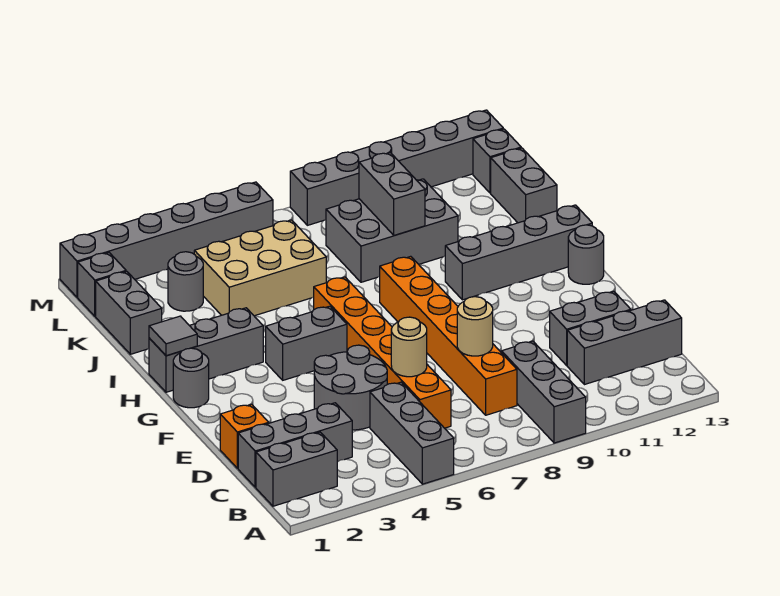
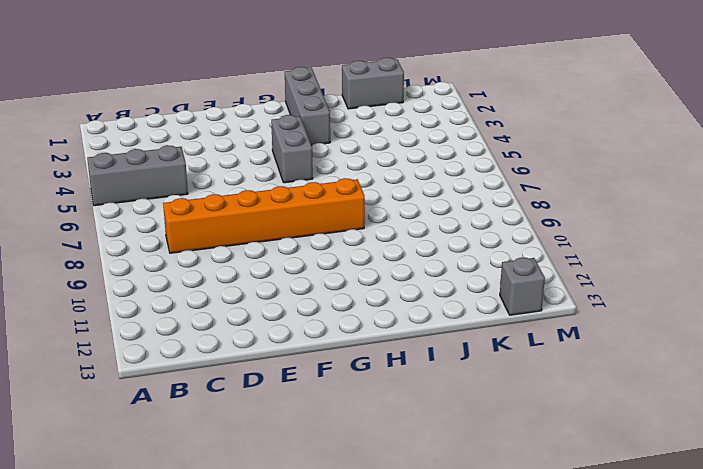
none -> grey brick A9:C9 level 1
none -> grey brick B1:B2 level 1
none -> grey brick C1:C3 level 1

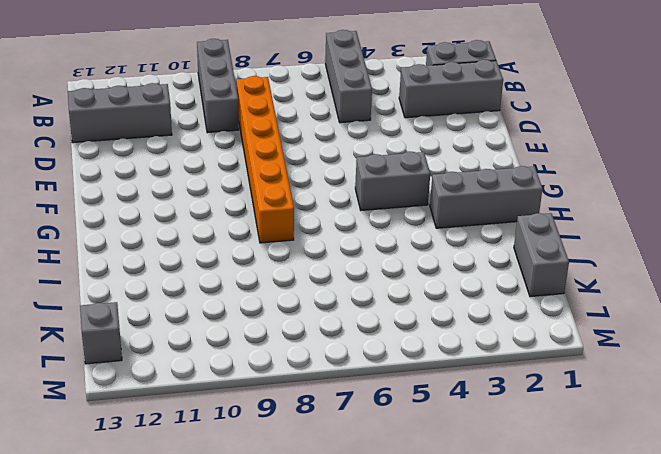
none -> orange brick C6:H6 level 1
none -> orange brick D1 level 1
none -> grey round brick D4:E5 level 1

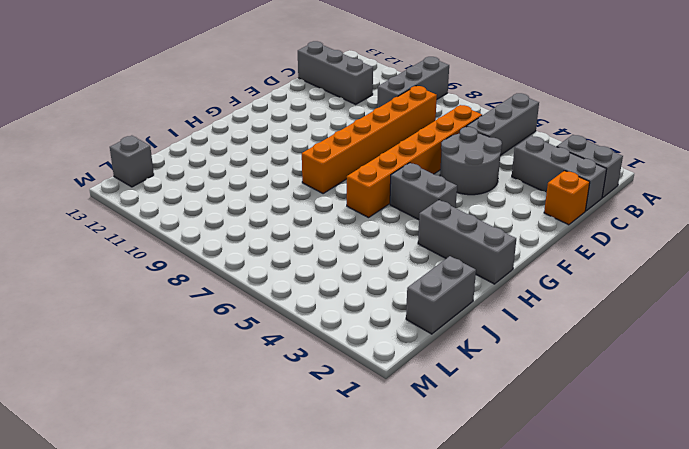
none -> grey brick D11:D12 level 1
none -> grey round brick G1 level 1
none -> grey round brick G13 level 1

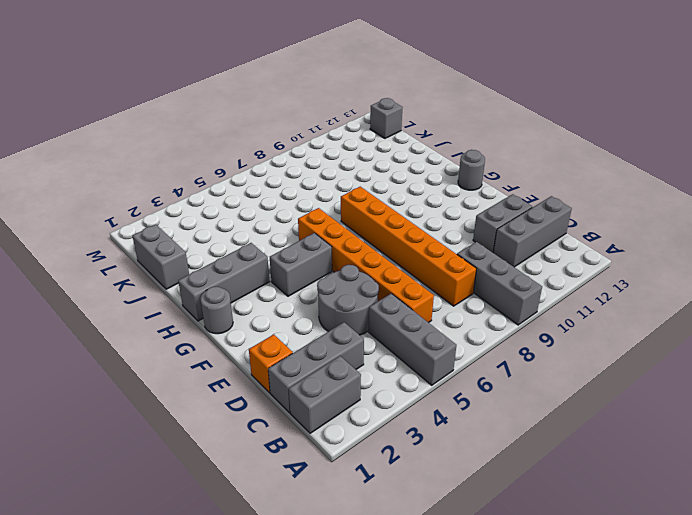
none -> grey brick H10:H13 level 1
none -> tan brick J4:K6 level 1
none -> grey brick J8:K10 level 1

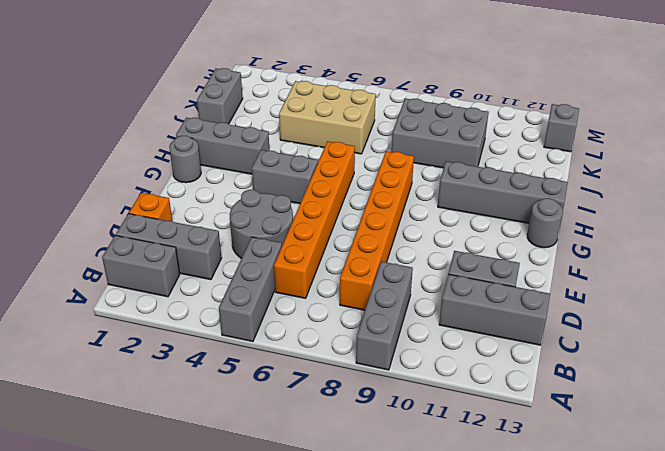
none -> grey brick J13:K13 level 1
none -> grey round brick K3 level 1
none -> grey brick L1 level 1

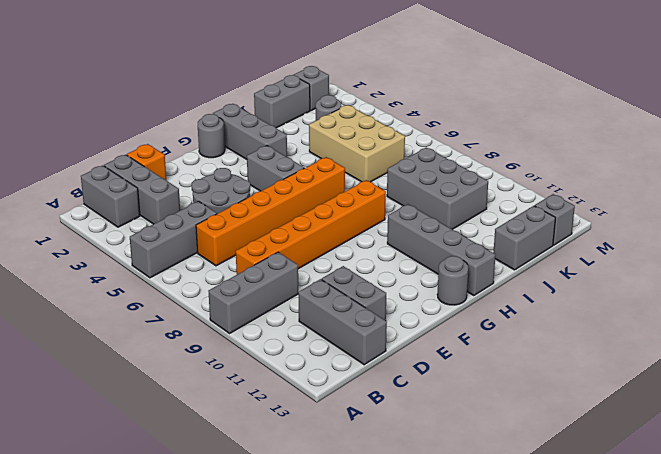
none -> grey brick M1:M6 level 1
none -> grey brick M8:M13 level 1
none -> tan round brick D6 level 2

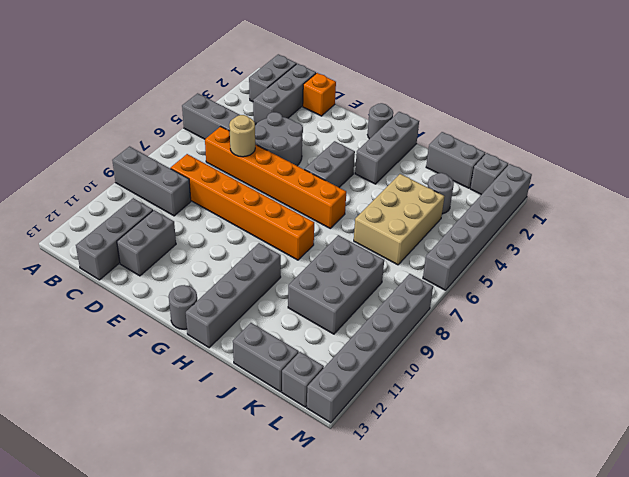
none -> tan round brick D8 level 2
none -> grey tile H1 level 2
none -> grey brick J9:K9 level 2

